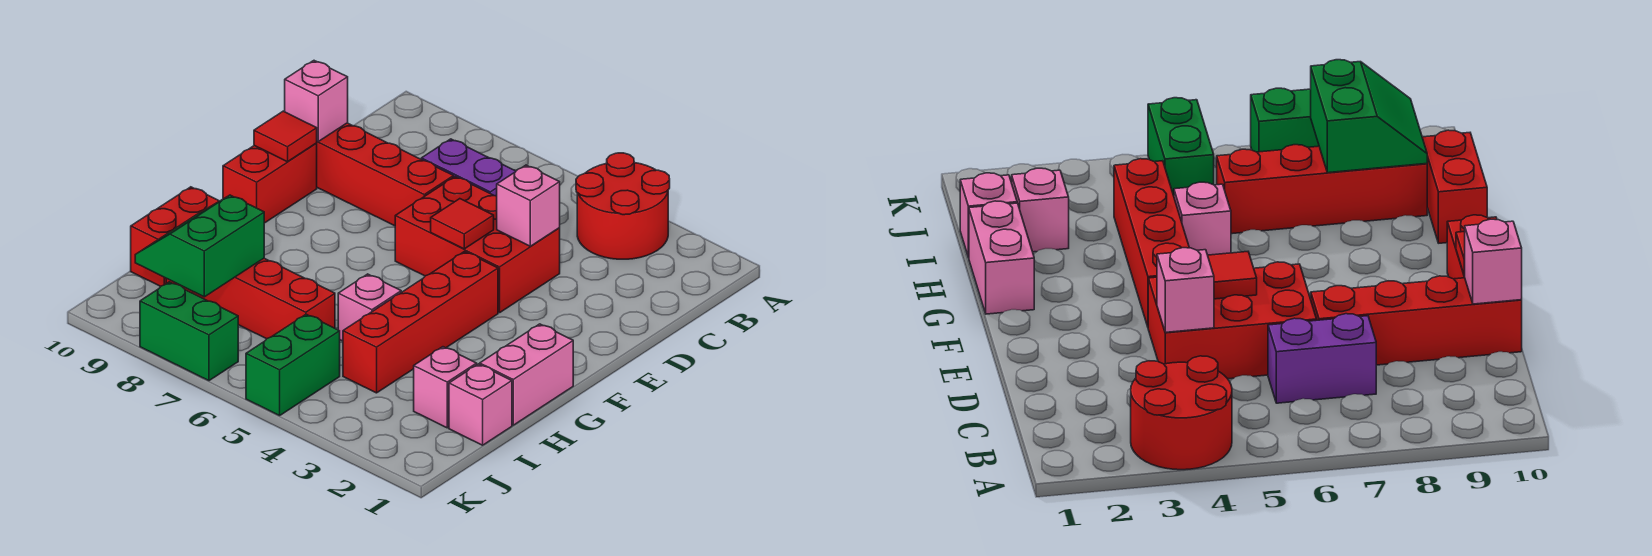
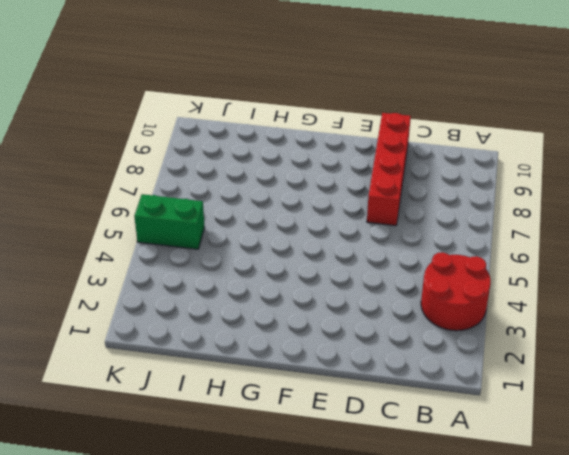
none -> purple brick C6:C7 level 1
none -> red brick D4:E6 level 1
none -> red brick E10:F10 level 1

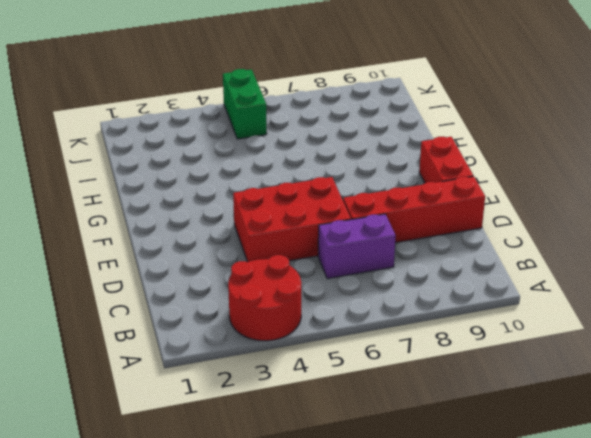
none -> red brick F4:I4 level 1
none -> pink brick G1:H1 level 1
none -> pink brick H5 level 1

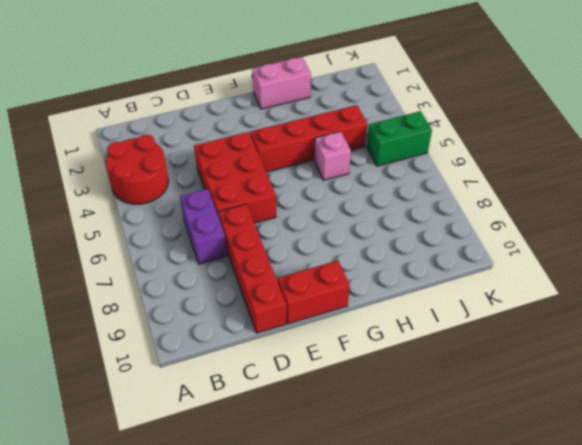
none -> red brick H10:I10 level 1
none -> pink brick I1 level 1
none -> pink brick I2 level 1

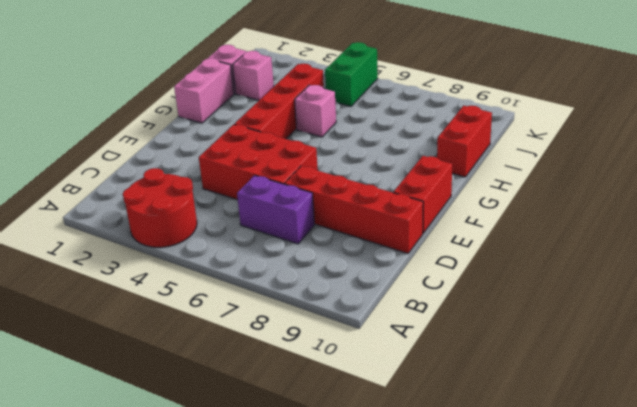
none -> red brick I6:I9 level 1
none -> green brick K7:K8 level 1
none -> pink brick D4 level 2

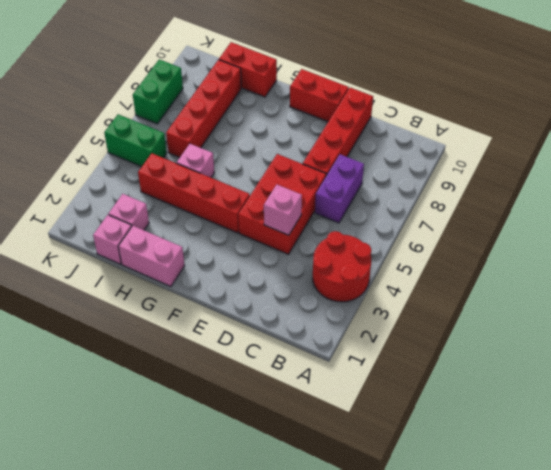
none -> pink brick D10 level 2
none -> red tile E5 level 2
none -> red tile E10 level 2

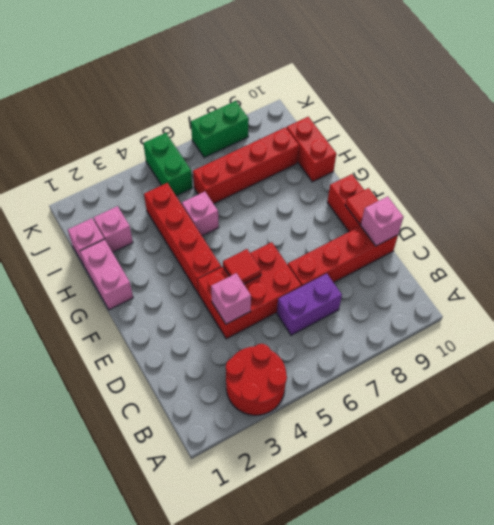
none -> green slope I8:J9 level 2 top 8

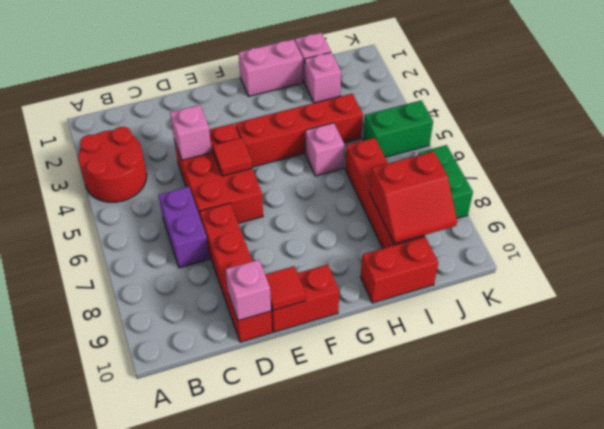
red slope I8:J9 level 2 top 8 -> green slope I8:J9 level 2 top 8

